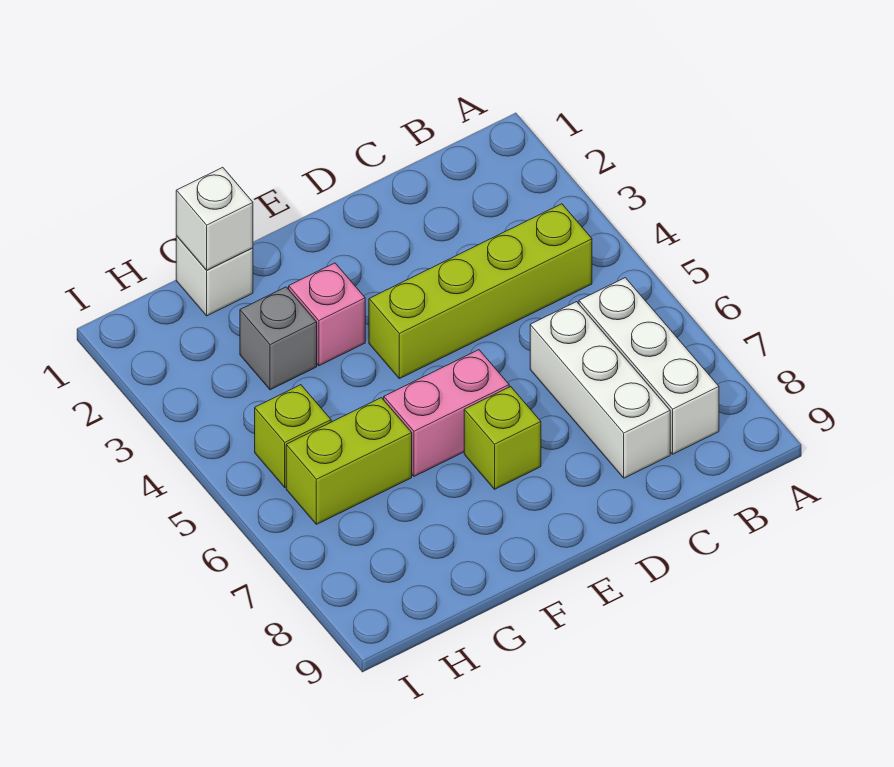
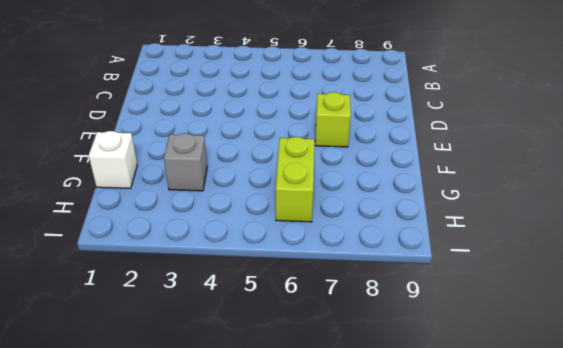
none -> lime brick B4:E4 level 1
none -> white brick B6:B8 level 1

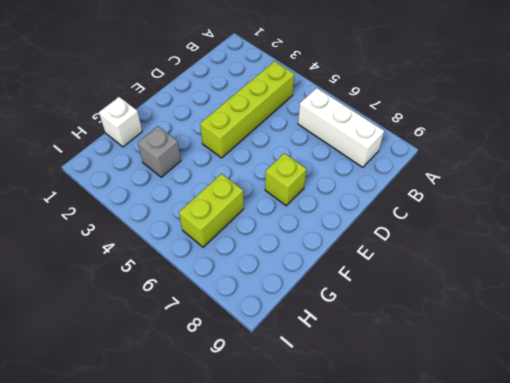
none -> white brick C6:C8 level 1
none -> pink brick E6:F6 level 1

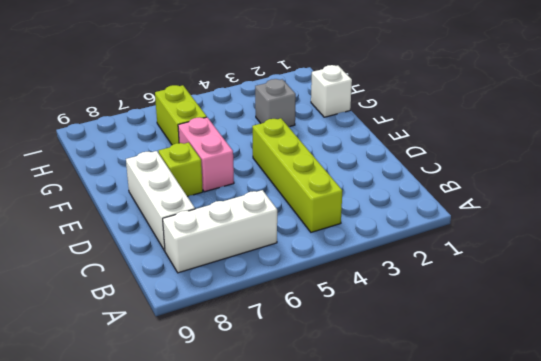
white brick C8:E8 level 1 -> white brick C6:C8 level 1
none -> pink brick F3 level 1
none -> lime brick H5 level 1

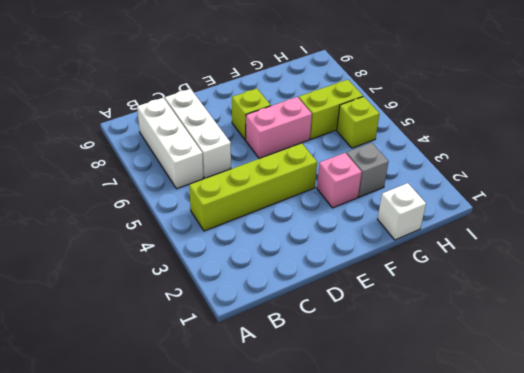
none -> white brick G1 level 2

